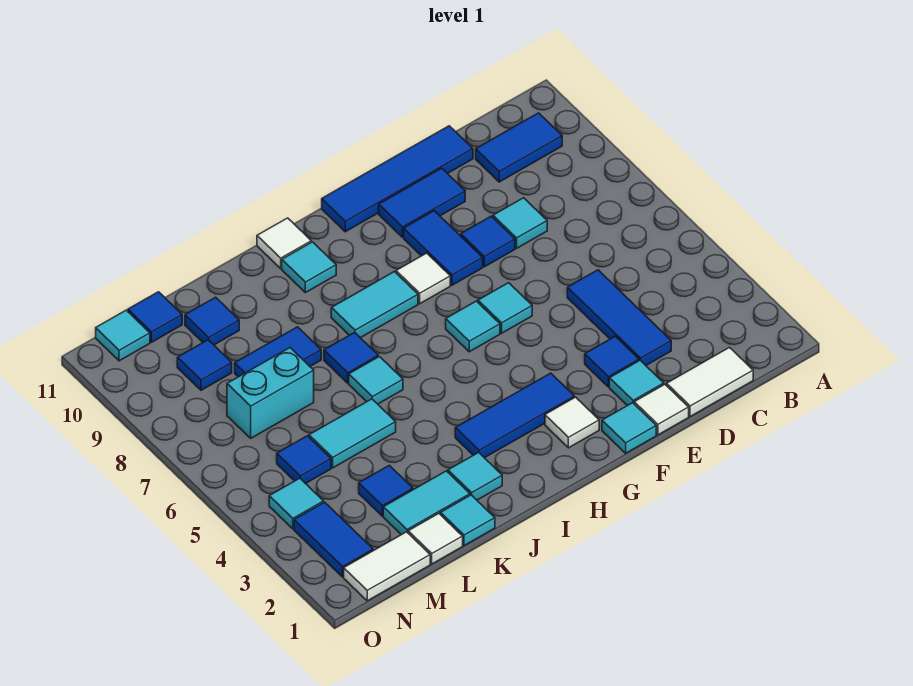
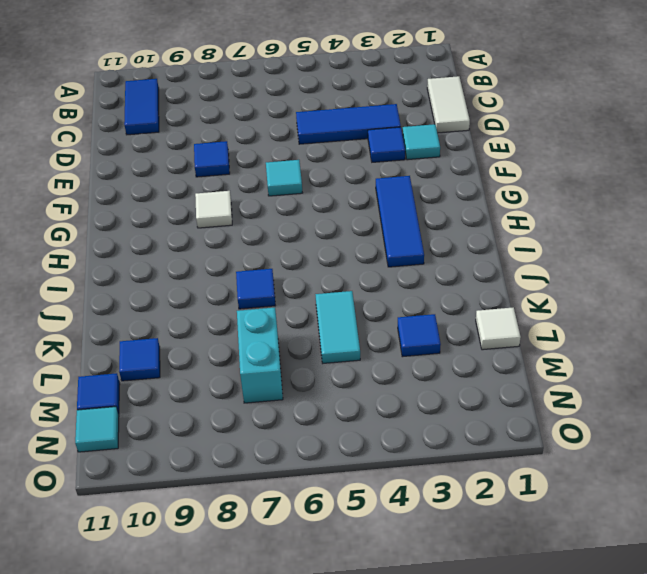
none -> cyan tile D8 level 1
none -> blue tile D11:G11 level 1
none -> white tile E1 level 1
none -> blue tile E10:F10 level 1

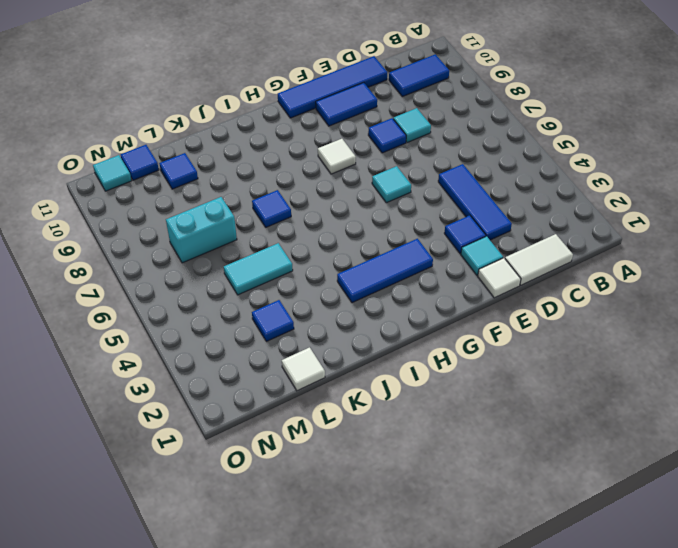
none -> cyan tile F1 level 1
none -> blue tile F8:F9 level 1
none -> white tile G2 level 1
none -> cyan tile G6 level 1

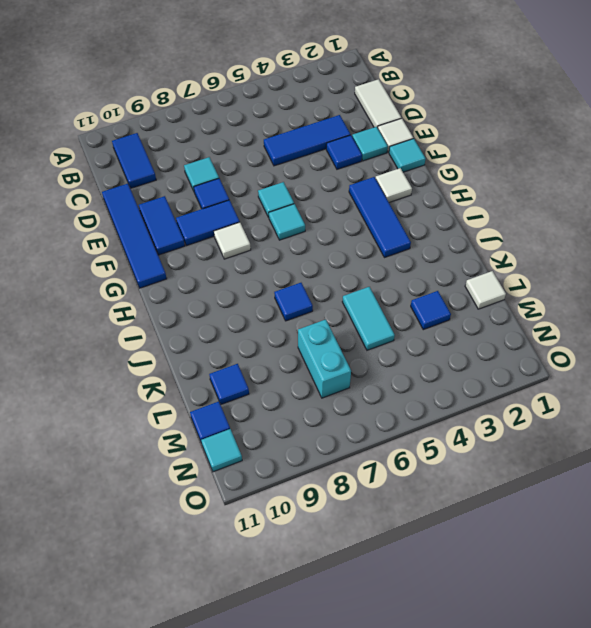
none -> cyan tile H8:I8 level 1
none -> cyan tile I10 level 1
none -> white tile I11 level 1
none -> cyan tile J2 level 1

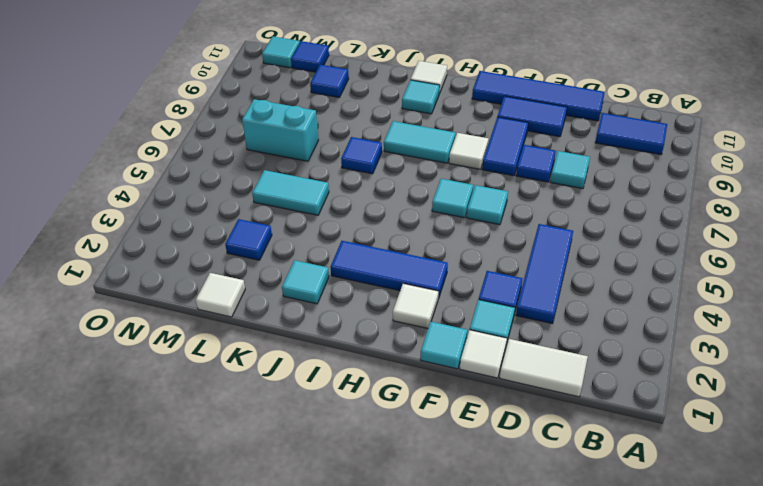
none -> cyan tile J6 level 1
none -> cyan tile K1 level 1
none -> cyan tile K2:L2 level 1
none -> blue tile K8:L8 level 1

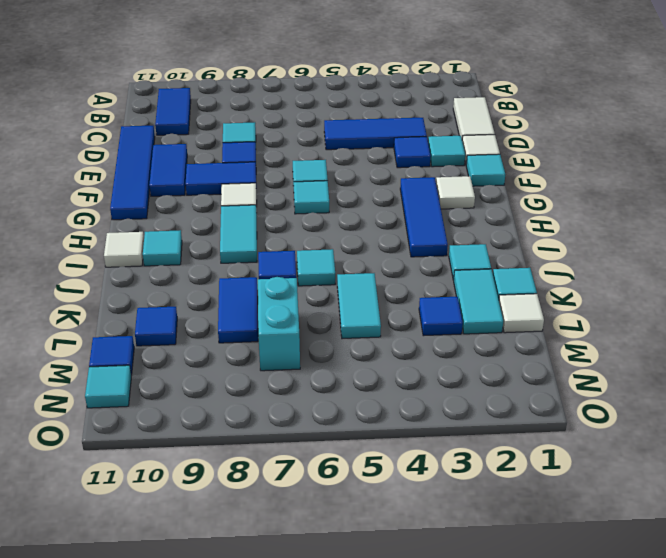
none -> white tile M1:N1 level 1
none -> blue tile M5 level 1
none -> blue tile M9 level 1
none -> blue tile N2:N3 level 1

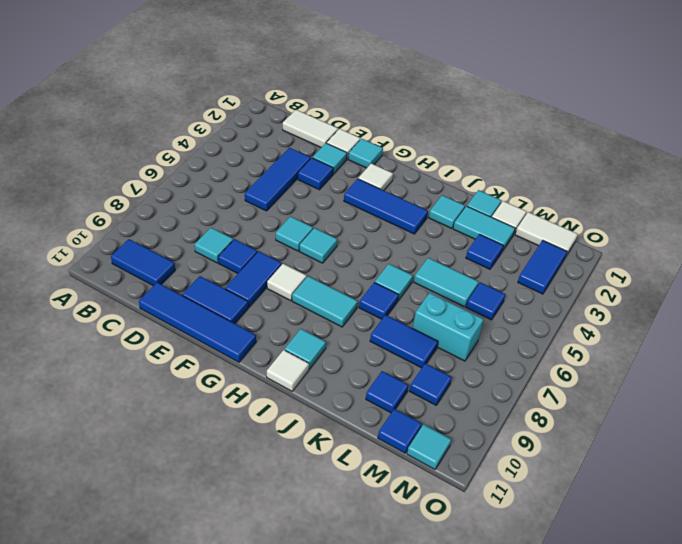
none -> cyan tile N4 level 1

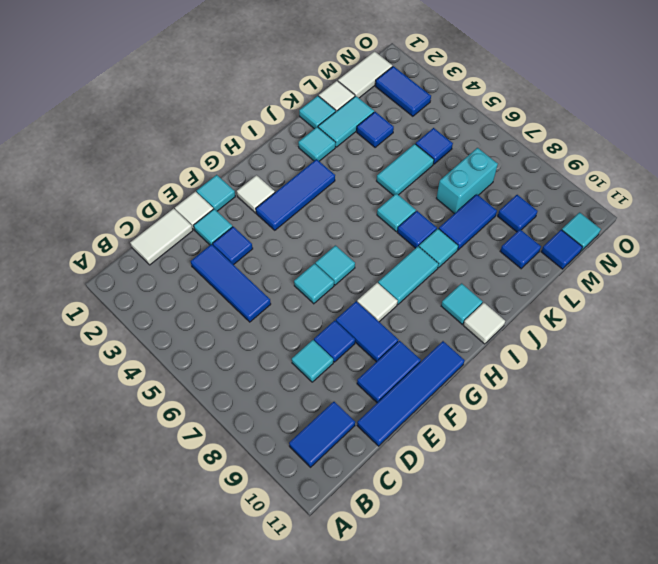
cyan tile J8 level 1 -> cyan tile N4 level 1

